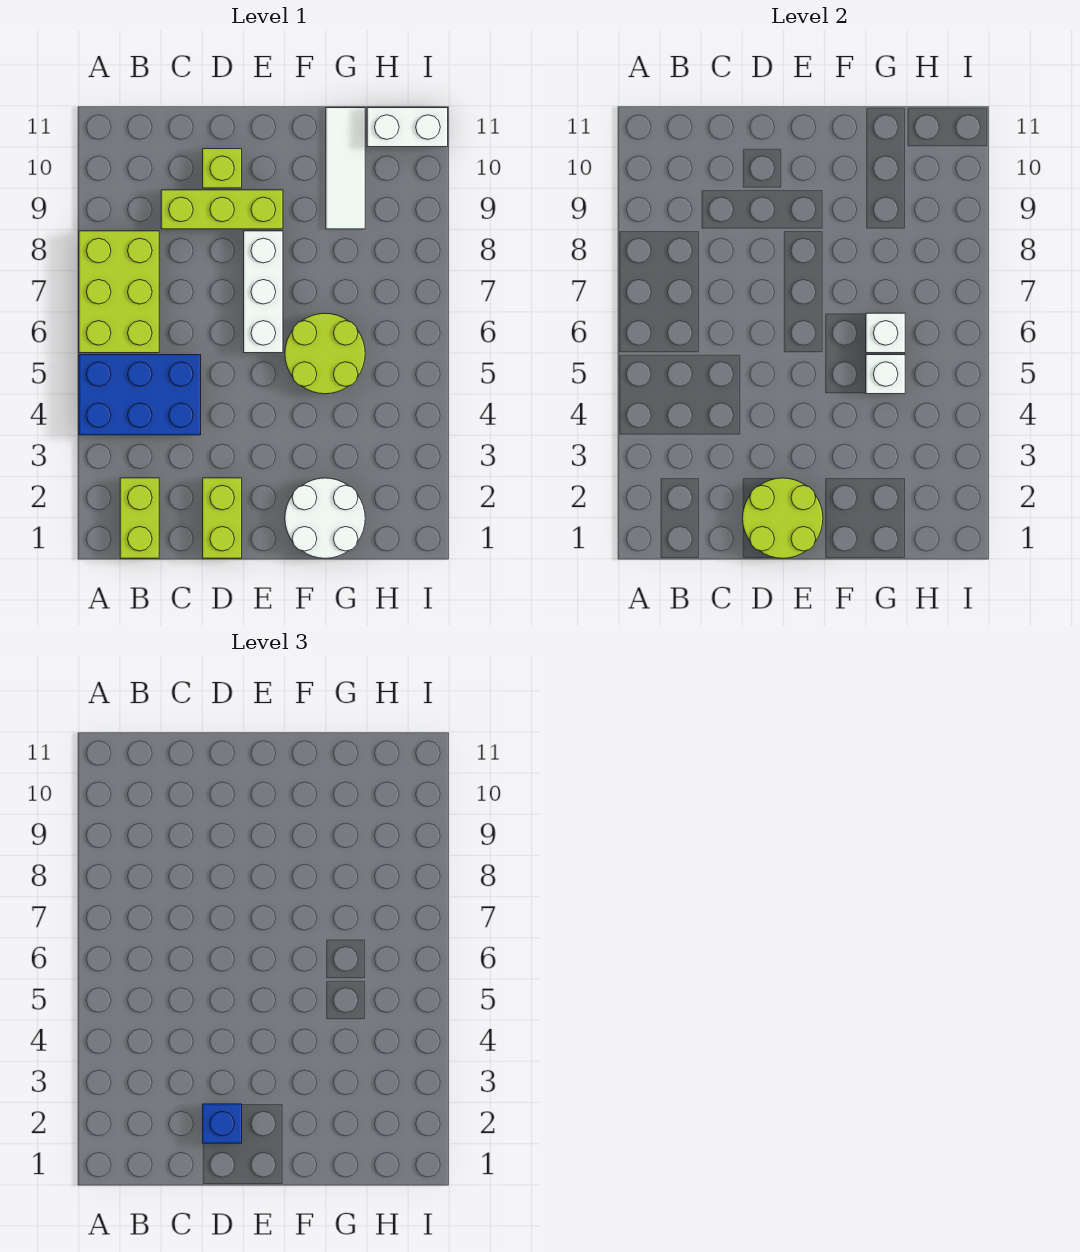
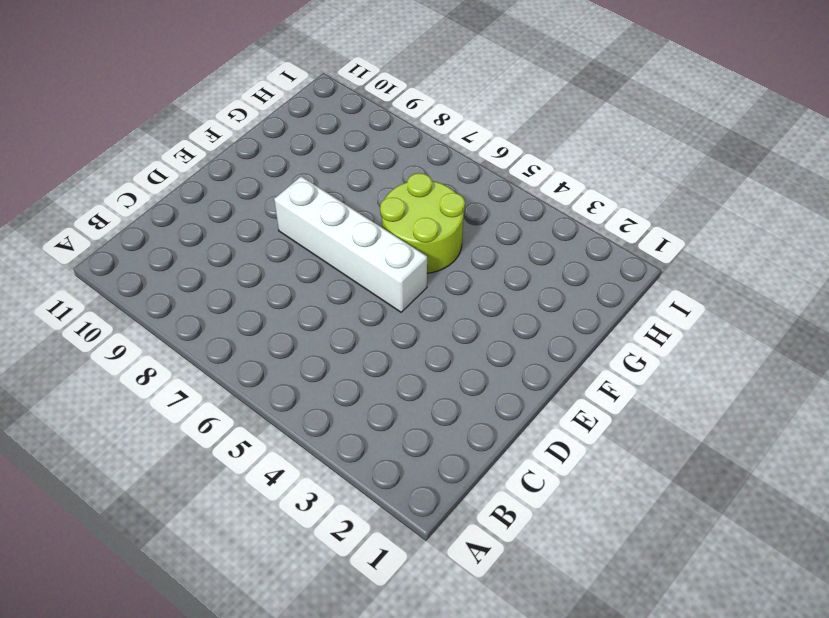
white brick E5:E8 level 1 -> white brick E6:E8 level 1
none -> blue brick A4:C5 level 1
none -> lime brick A6:B8 level 1
none -> lime brick B1:B2 level 1

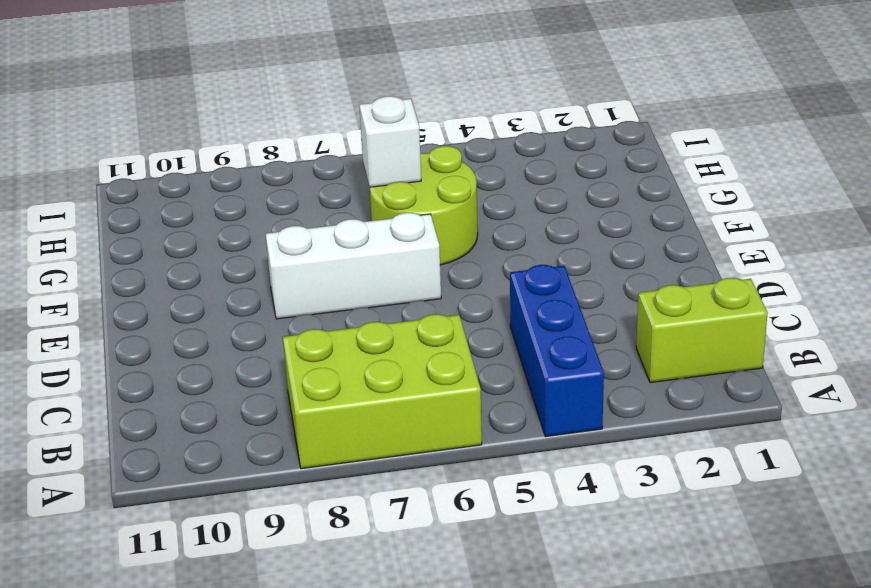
blue brick A4:C4 level 1 -> blue brick A4:C5 level 1
none -> lime brick C9:E9 level 1
none -> lime brick D1:D2 level 1
none -> lime brick D10 level 1

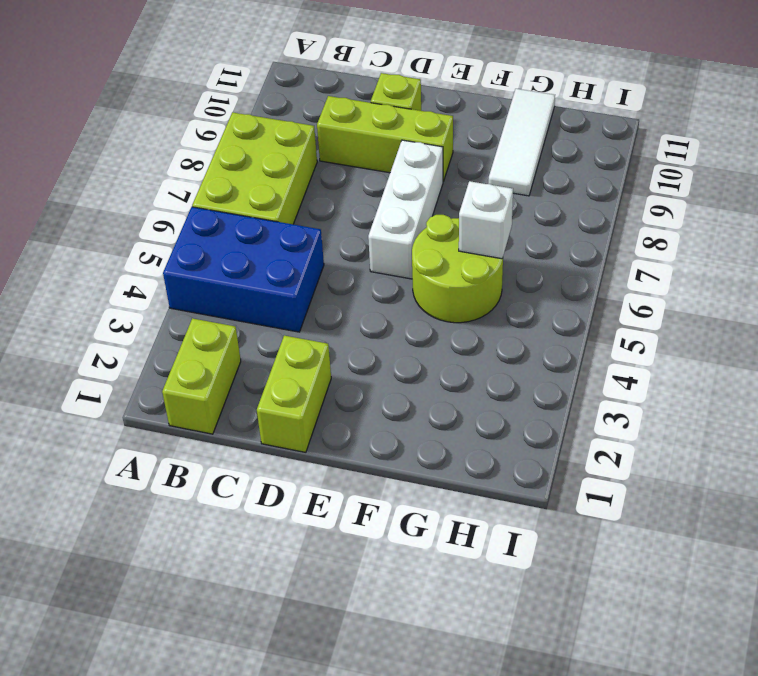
none -> white round brick F1:G2 level 1
none -> white brick H11:I11 level 1
none -> lime round brick D1:E2 level 2

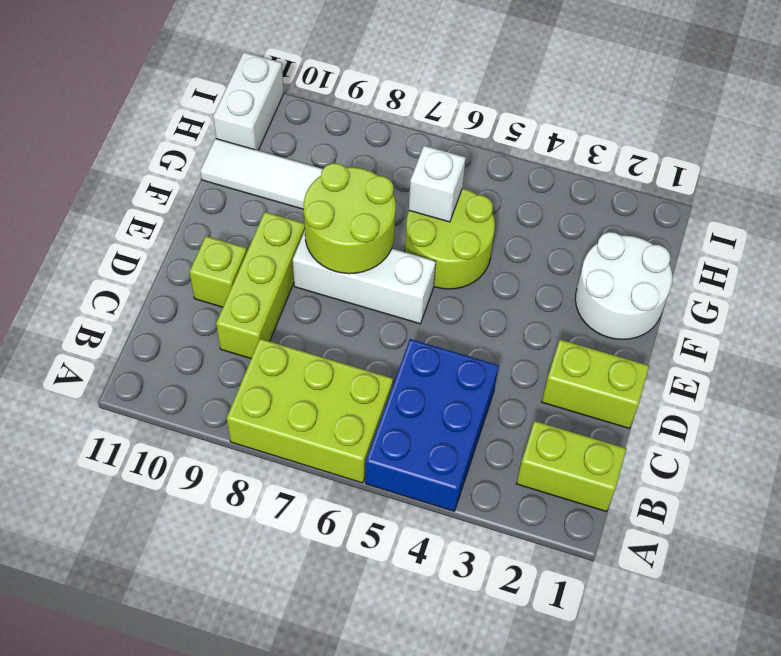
lime round brick E7:F8 level 2 -> lime round brick D1:E2 level 2
none -> white brick G5 level 2
none -> blue brick D2 level 3

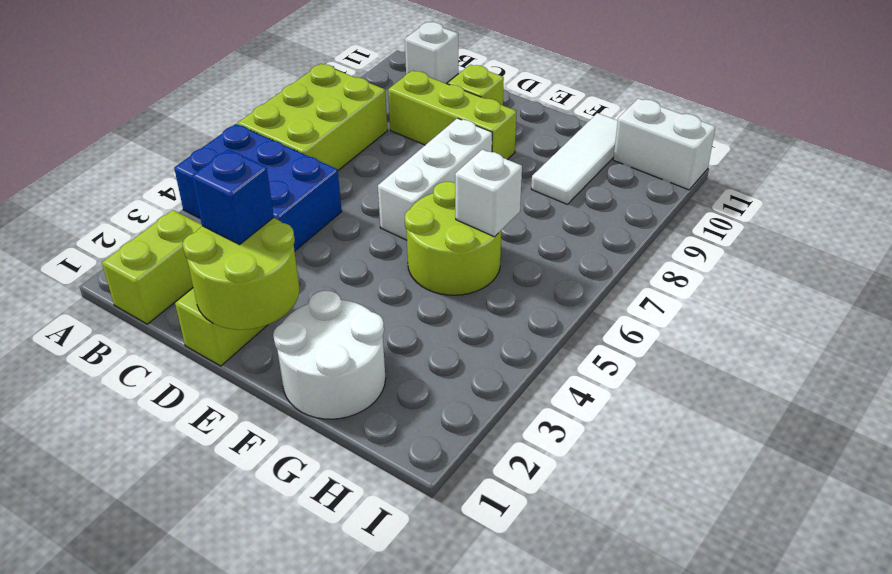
white brick B11 level 1 -> white brick G5 level 2

